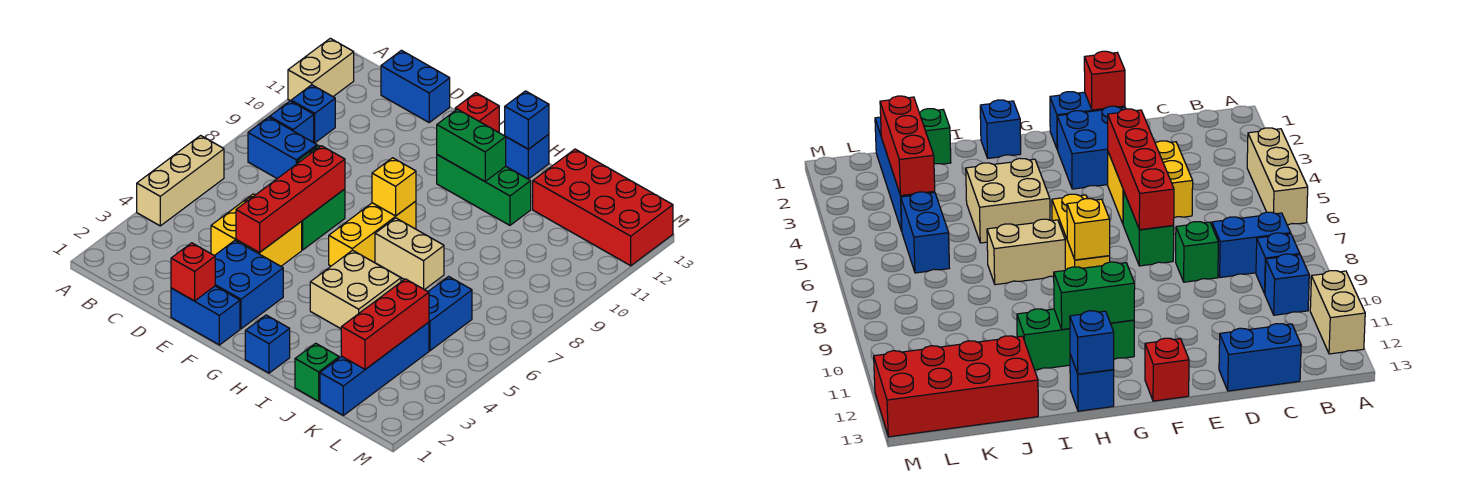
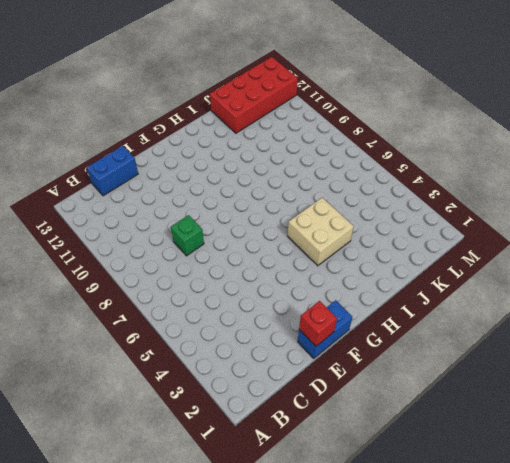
none -> tan brick A4:A6 level 1
none -> tan brick A11:A12 level 1
none -> blue brick B8:C8 level 1

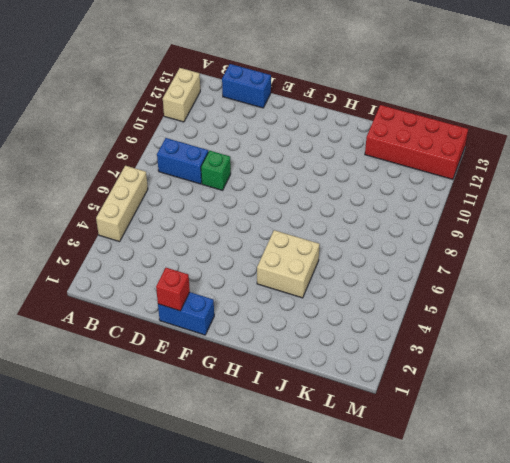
none -> blue brick B9 level 1
none -> blue brick B10 level 1
none -> yellow brick D4:E5 level 1

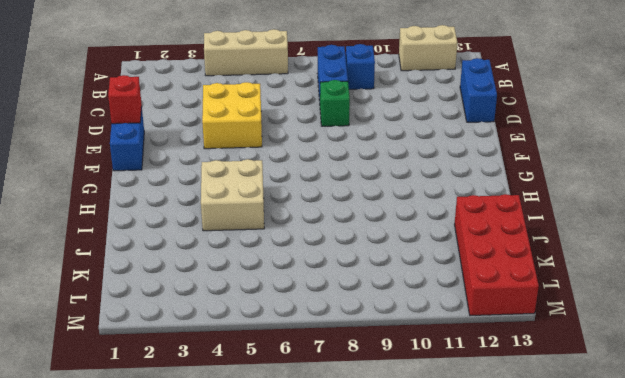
none -> blue brick B10 level 1
none -> blue brick E2:F3 level 1
none -> green brick E6:E7 level 1

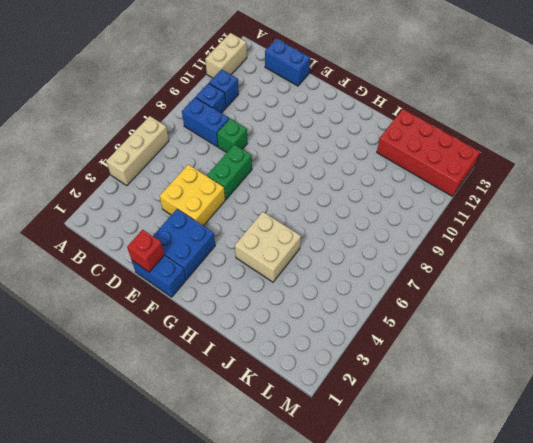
none -> red brick F13 level 1
none -> yellow brick G6:G8 level 1
none -> green brick G11:I11 level 1

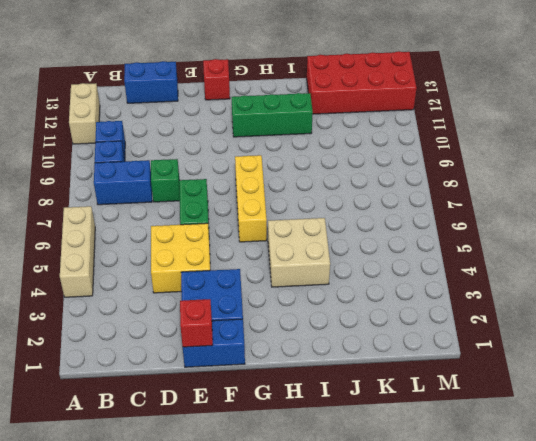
none -> blue brick H1 level 1
none -> tan brick H7:I7 level 1
none -> blue brick H13 level 1

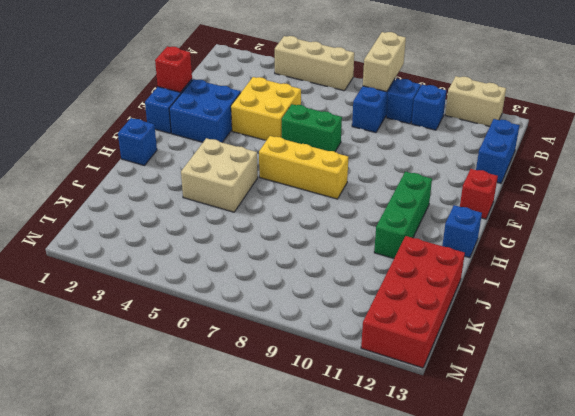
tan brick A8:B8 level 2 -> tan brick H7:I7 level 1
none -> green brick D8 level 1
none -> green brick J1 level 1
none -> blue brick K1:K4 level 1

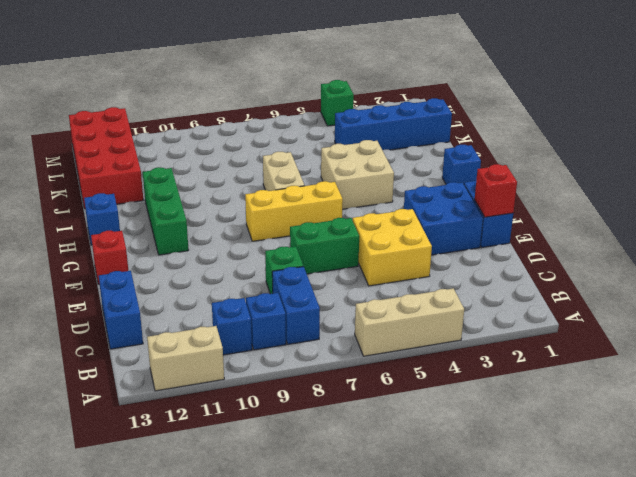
green brick M4 level 1 -> green brick J1 level 1
none -> blue brick K5:K6 level 1
none -> red brick E4:E7 level 2
none -> yellow brick G8 level 2

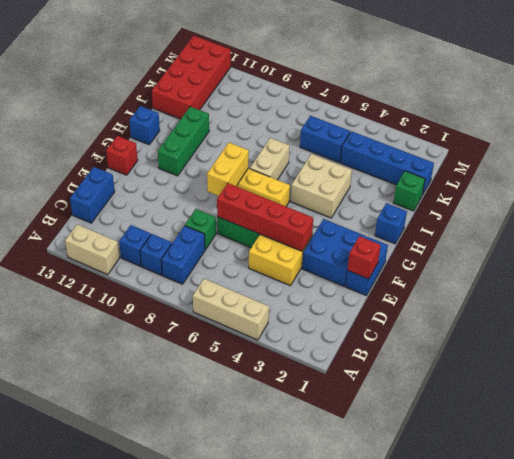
yellow brick F8:G8 level 2 -> yellow brick G8 level 2
none -> green brick G11:H11 level 2
none -> blue brick H13 level 2
none -> red brick K2:K4 level 2

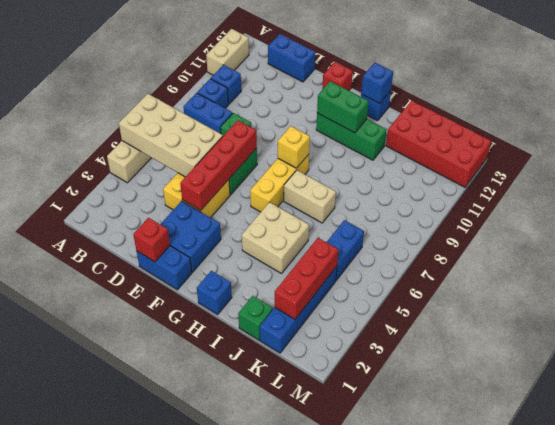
tan brick A5:D6 level 2 -> none

